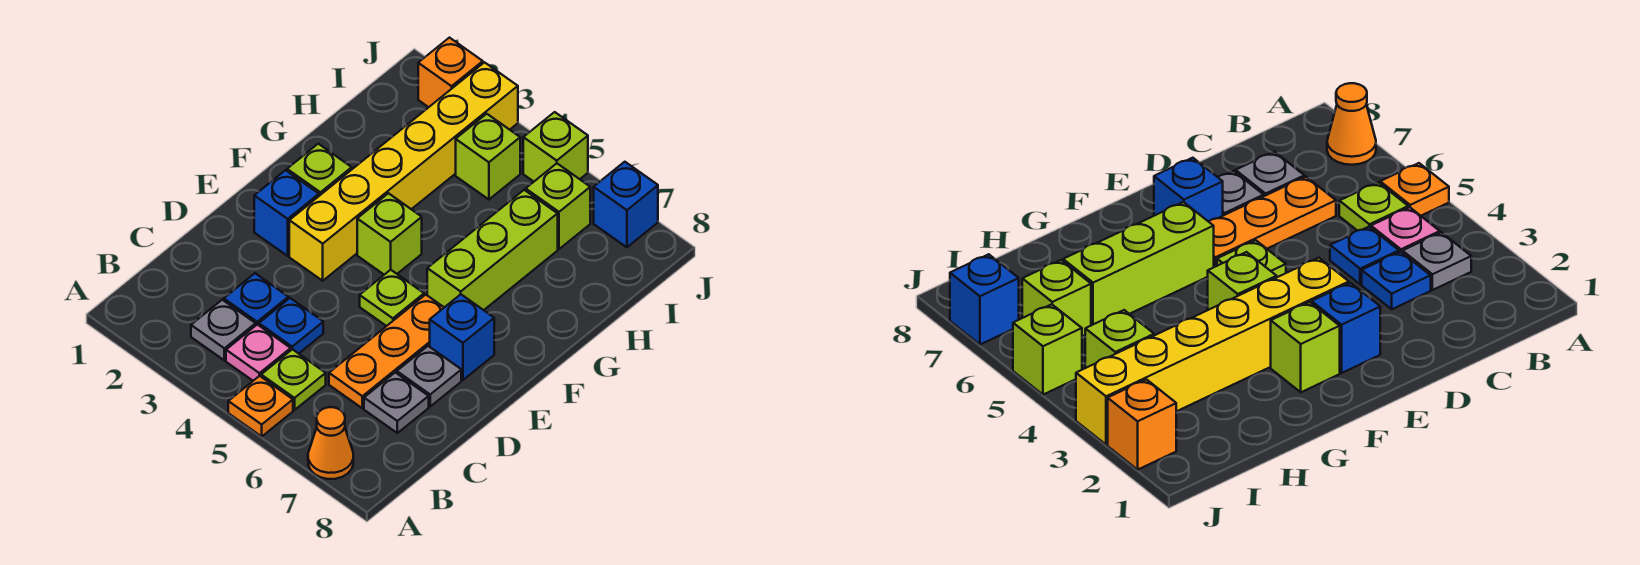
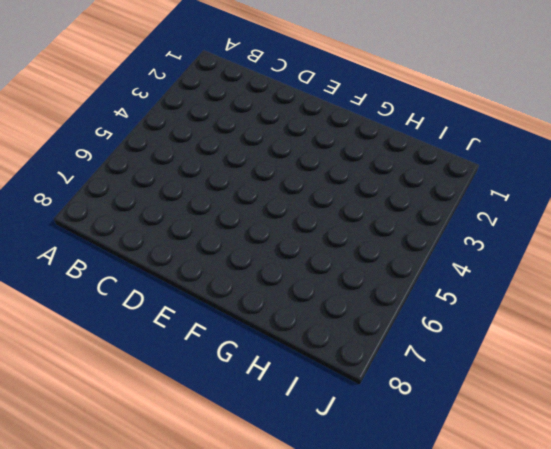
none -> orange plate A5 level 1
none -> orange cone A7 level 1
none -> grey plate B3 level 1

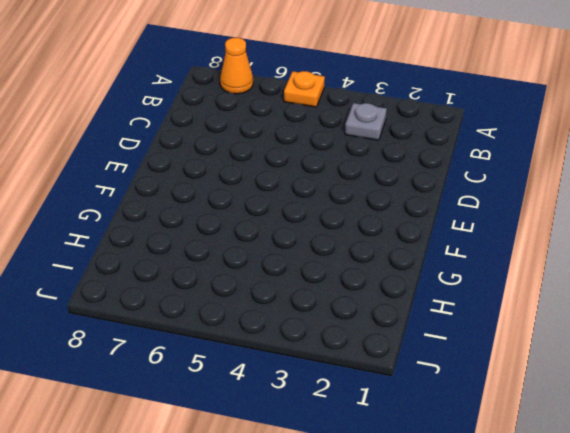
none -> pink plate B4 level 1
none -> lime plate B5 level 1
none -> blue plate C3 level 1

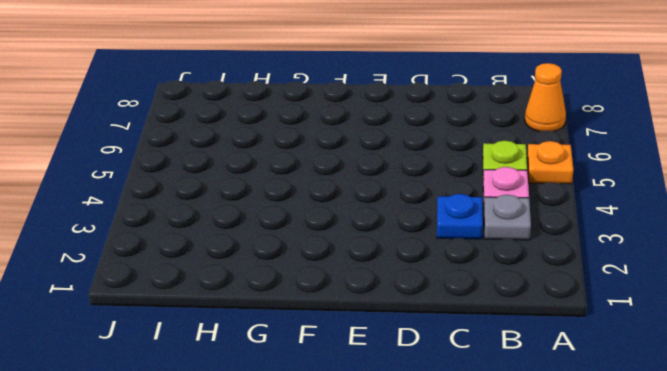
none -> blue plate C4 level 1
none -> orange plate C6:E6 level 1
none -> grey plate C7 level 1

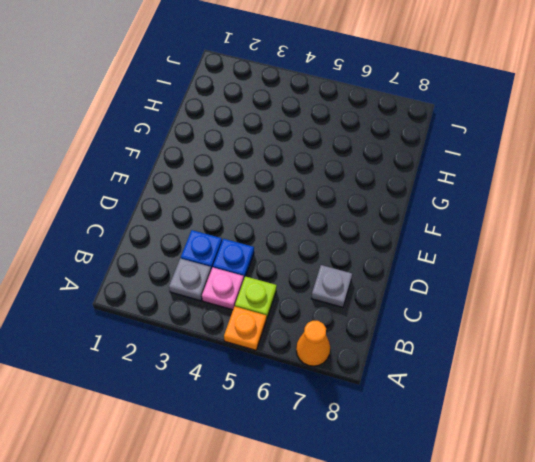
none -> orange plate C6:E6 level 1
none -> grey plate D7 level 1
none -> blue brick E2 level 1

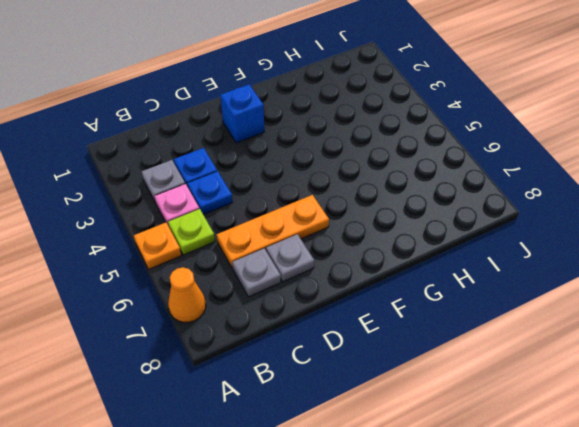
none -> yellow brick E3:J3 level 1
none -> lime plate E5 level 1
none -> blue brick E7 level 1

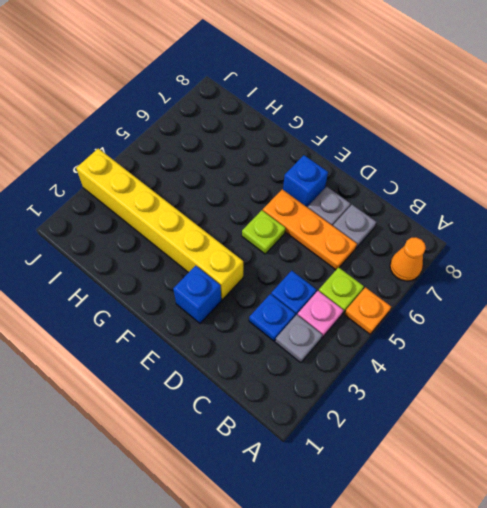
none -> lime brick F2 level 1
none -> lime brick F4 level 1
none -> lime brick F6:H6 level 1

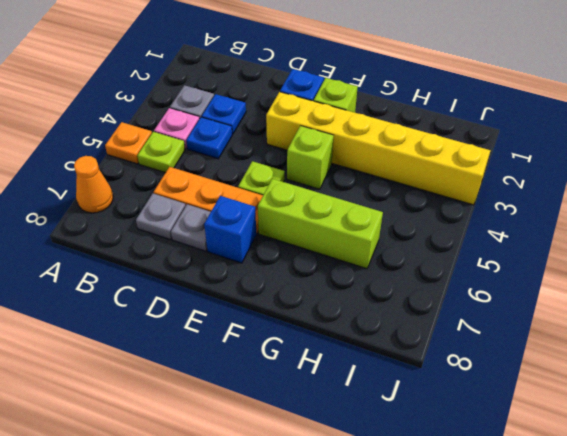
none -> lime brick I4 level 1
none -> lime brick I6 level 1
none -> orange brick J2 level 1

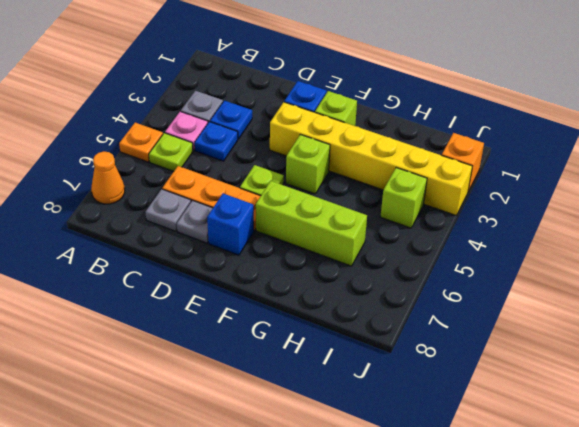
none -> lime brick I6 level 1
none -> lime brick J5 level 1
none -> blue brick J7 level 1

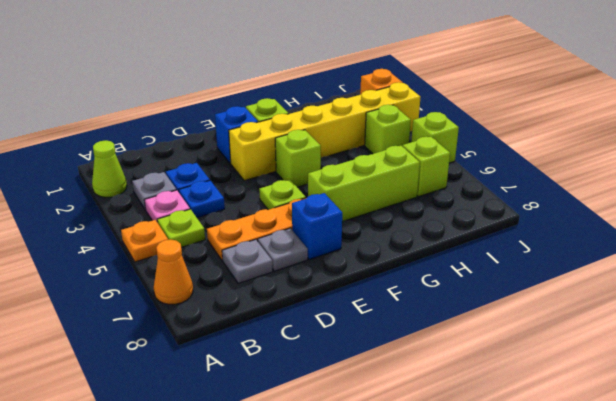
lime cone A2 level 1 -> none
none -> blue brick J7 level 1

